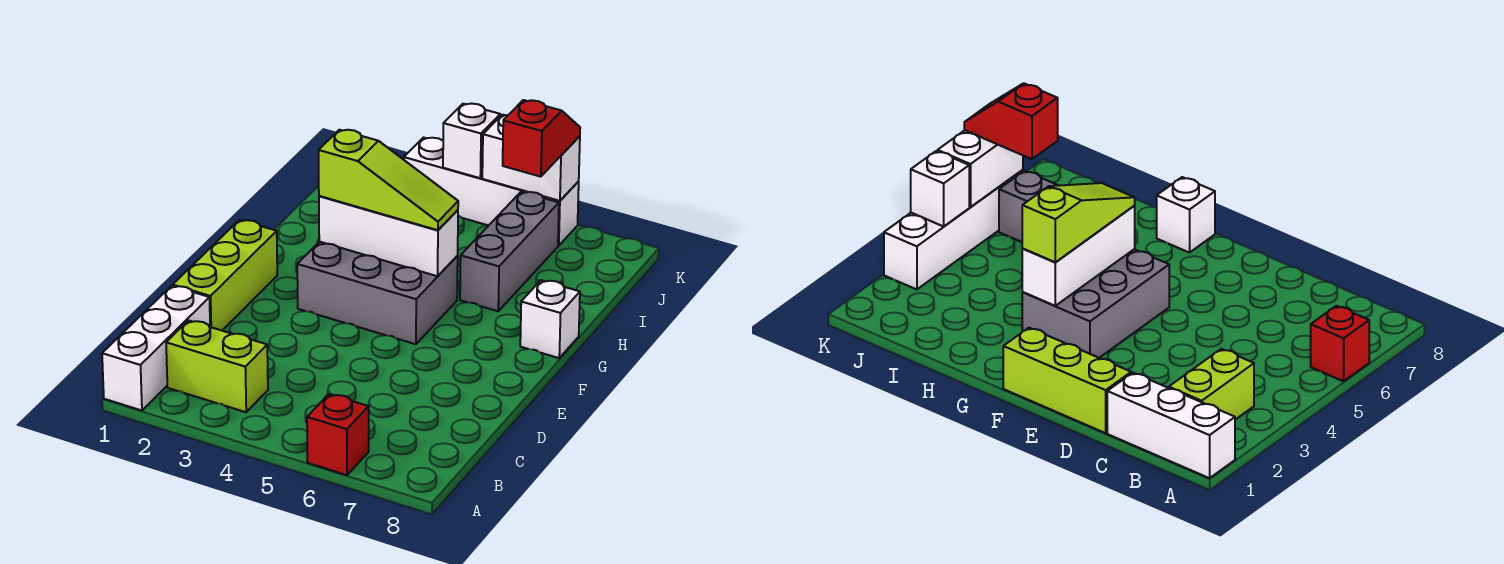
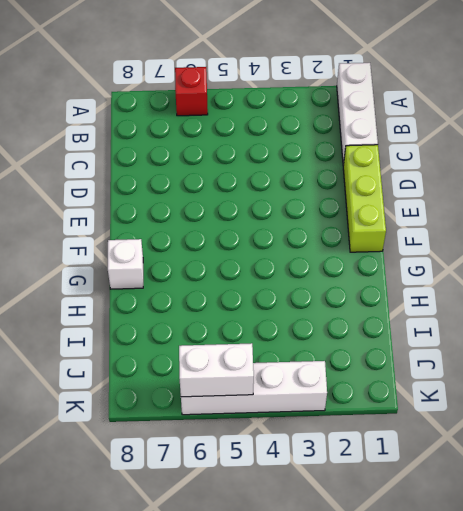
none -> lime brick B2:B3 level 1
none -> grey brick F3:G5 level 1
none -> grey brick H6:J6 level 1

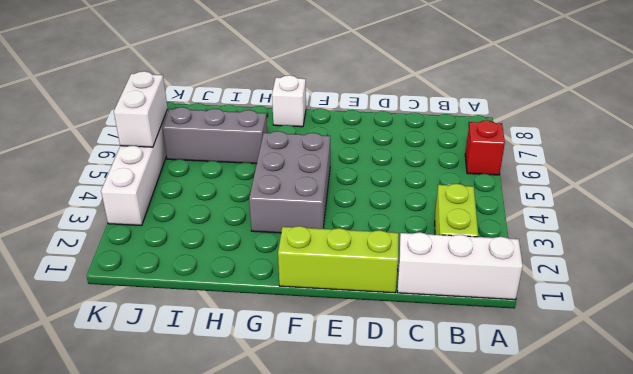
none -> white brick G3:G5 level 2
none -> white brick K4 level 2
none -> lime slope G3:G5 level 3 top 3

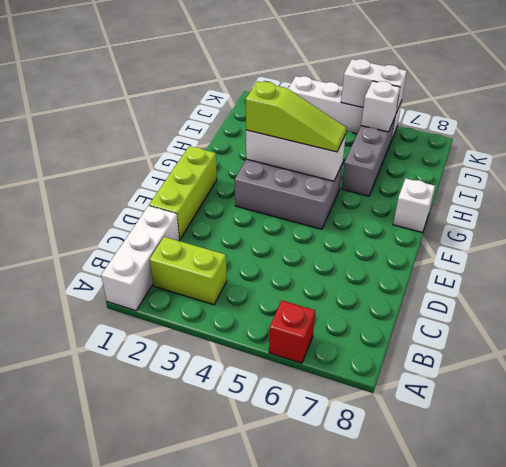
white brick J6 level 2 -> white brick K4 level 2
none -> red slope J6:K6 level 3 top J

